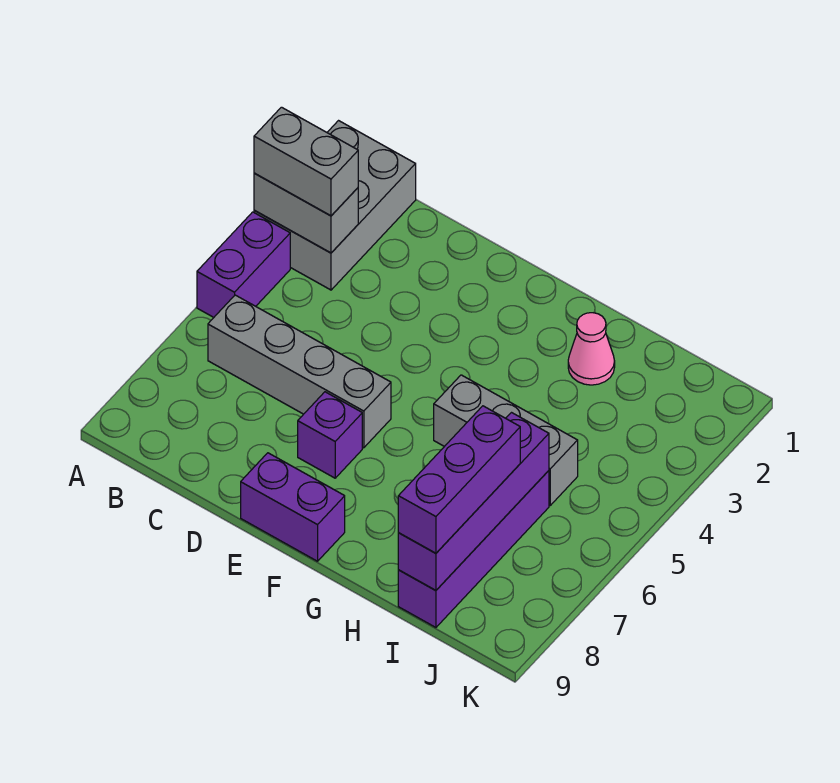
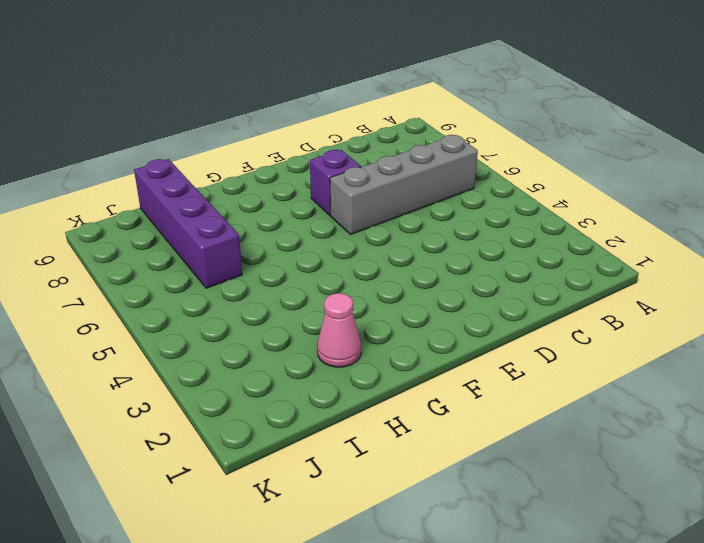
none -> grey brick A1:B3 level 1
none -> purple brick A4:A5 level 1
none -> purple brick E9:F9 level 1

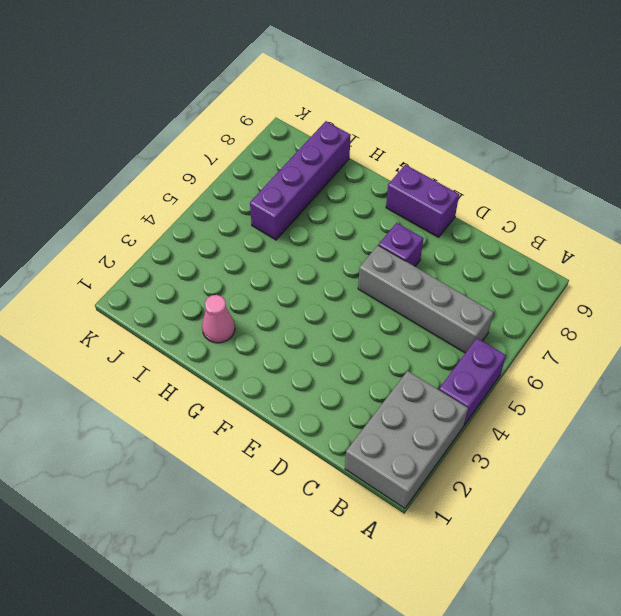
none -> grey brick G5:I5 level 1
none -> grey brick A3:B3 level 2
none -> purple brick I6:I9 level 2

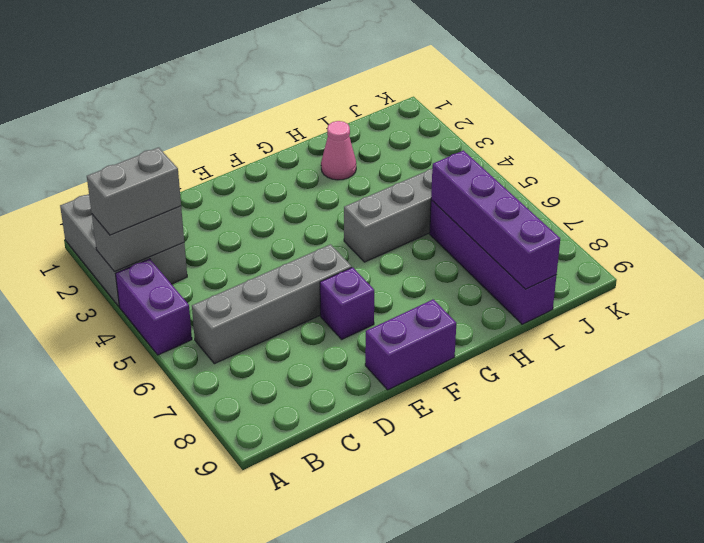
none -> purple brick I7:I9 level 3

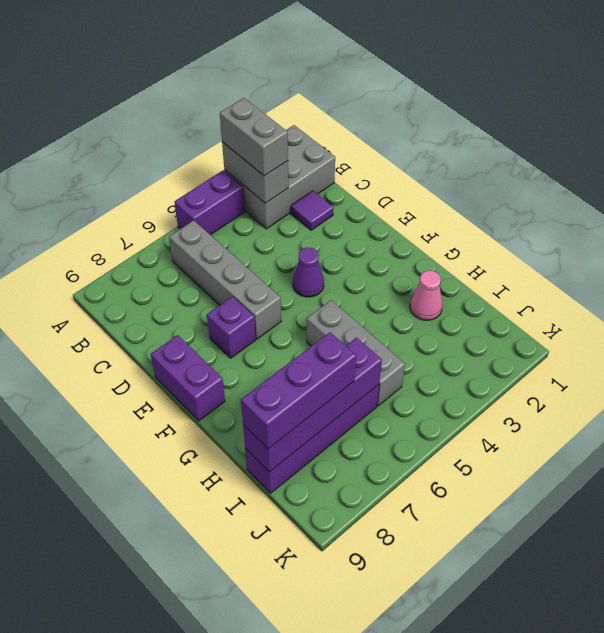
purple tile C2 level 1 -> none
purple cone E4 level 1 -> none

